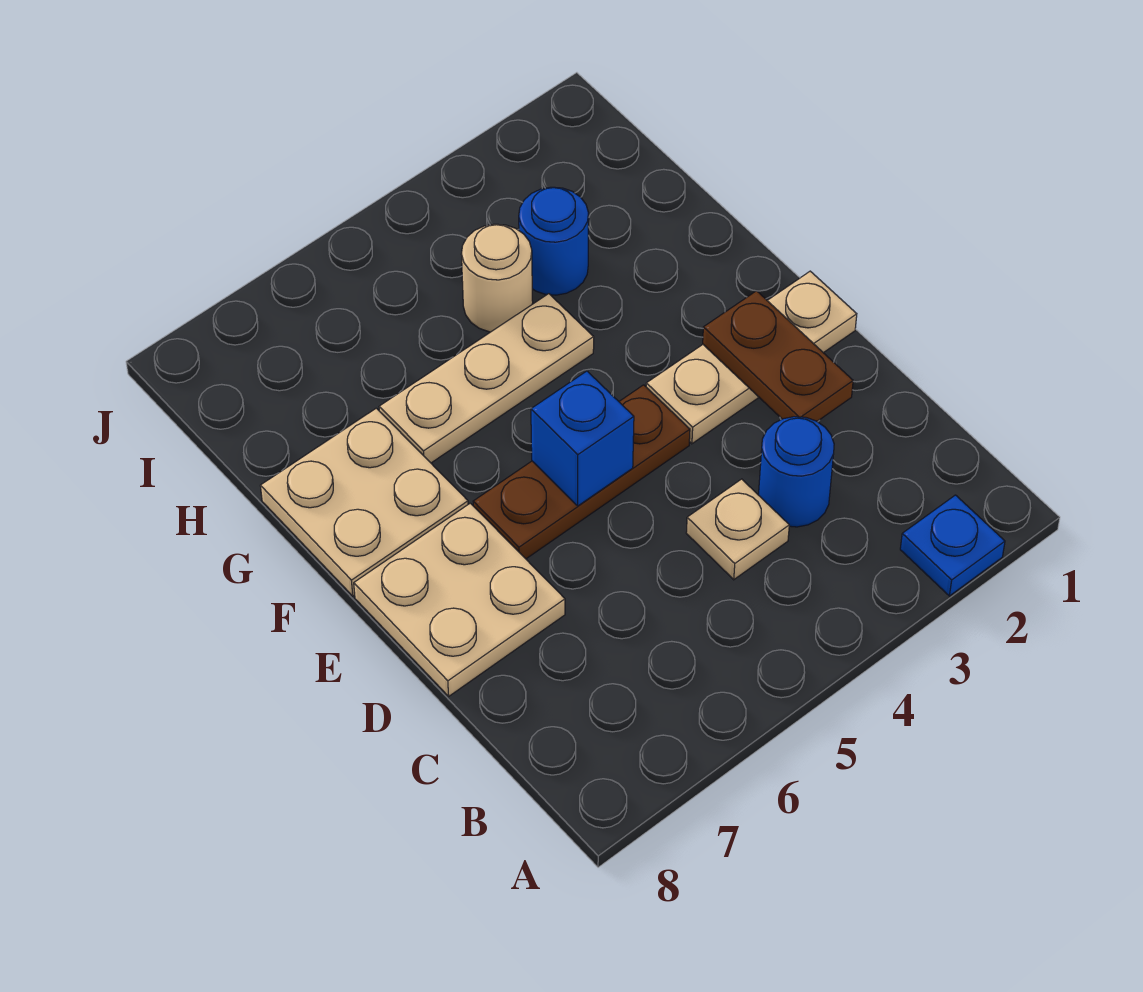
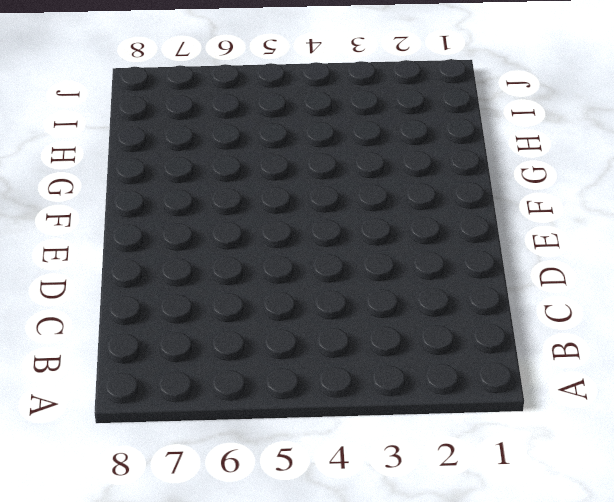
none -> blue plate A2 level 1
none -> blue round brick C3 level 1
none -> tan plate C4 level 1

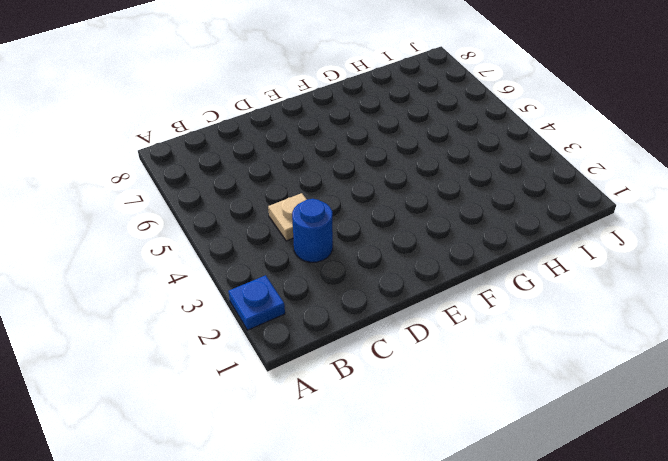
none -> tan plate D7:E8 level 1
none -> tan plate E1:E3 level 1
none -> brown plate E4:E6 level 1

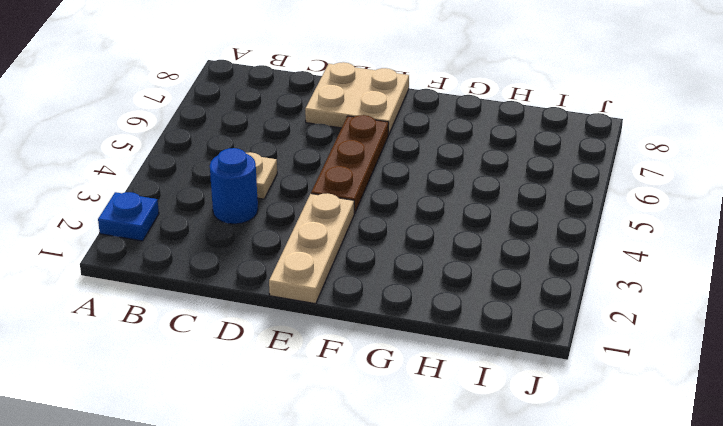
none -> tan plate F7:G8 level 1
none -> tan plate G4:G6 level 1
none -> blue round brick H3 level 1

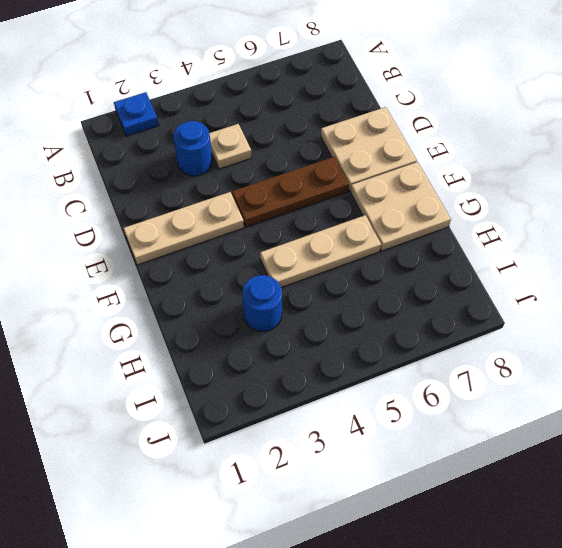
none -> tan round brick H4 level 1
none -> brown plate D2:E2 level 2
none -> blue brick E5 level 2

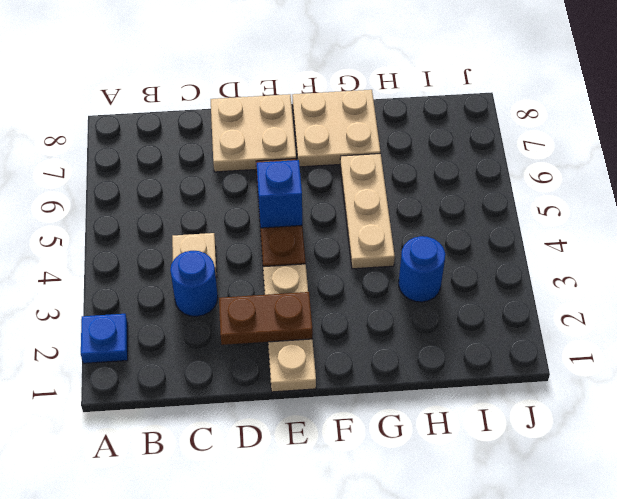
none -> tan round brick H4 level 1

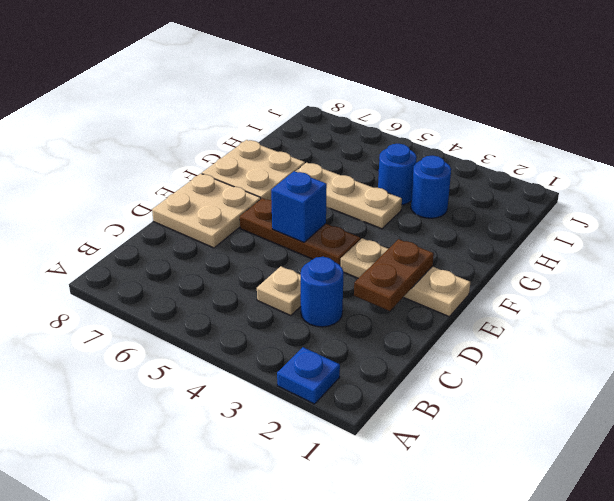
blue round brick H4 level 1 -> tan round brick H4 level 1

